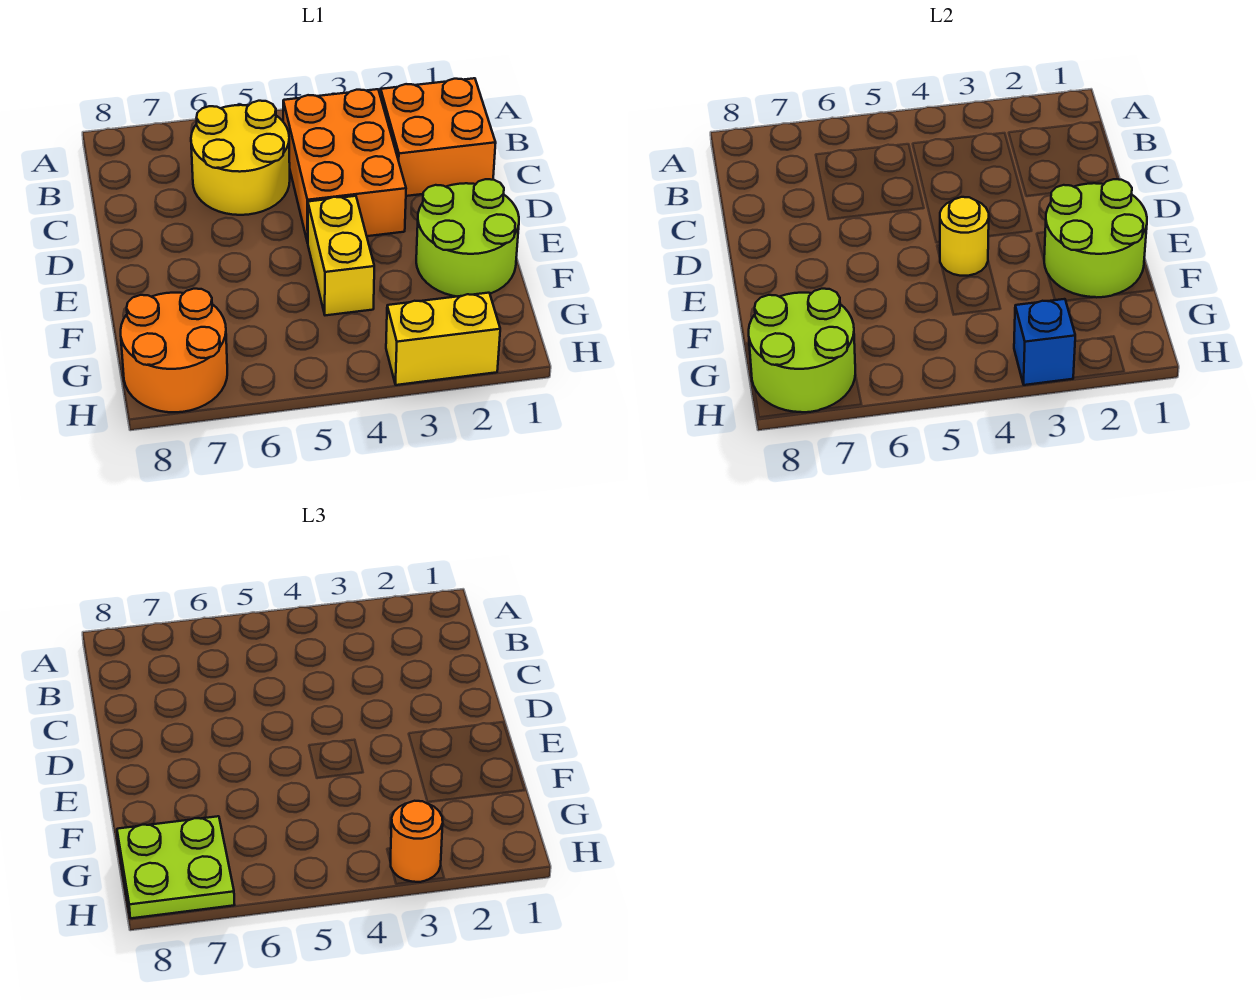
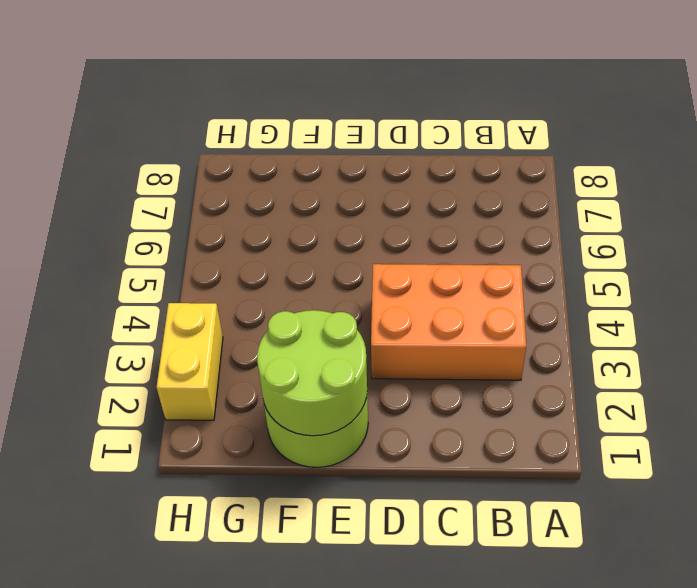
none -> orange brick B1:C2 level 1
none -> yellow round brick B5:C6 level 1
none -> yellow brick E4:F4 level 1

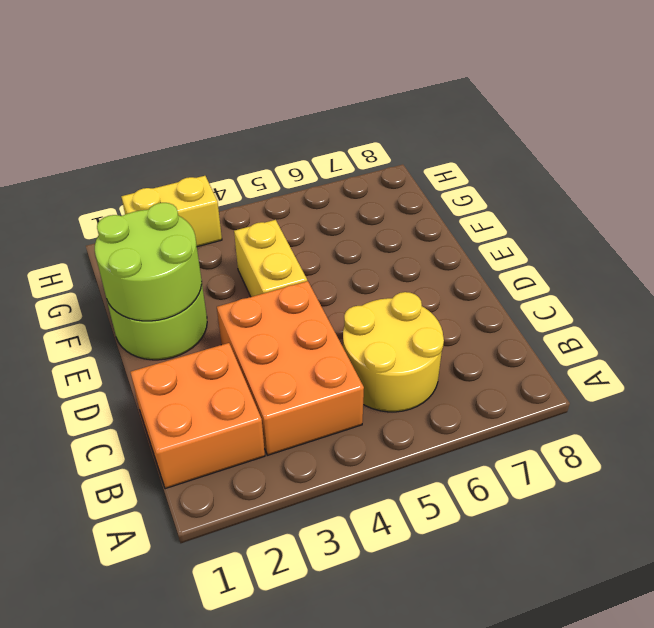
none -> orange round brick G7:H8 level 1
none -> yellow round brick E4 level 2
none -> lime round brick G7:H8 level 2

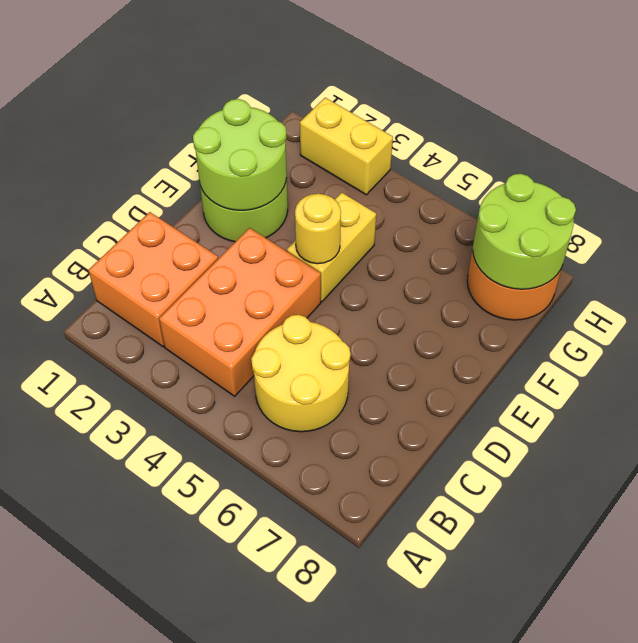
none -> blue brick H3 level 2
none -> lime plate G7:H8 level 3
none -> orange round brick H3 level 3

